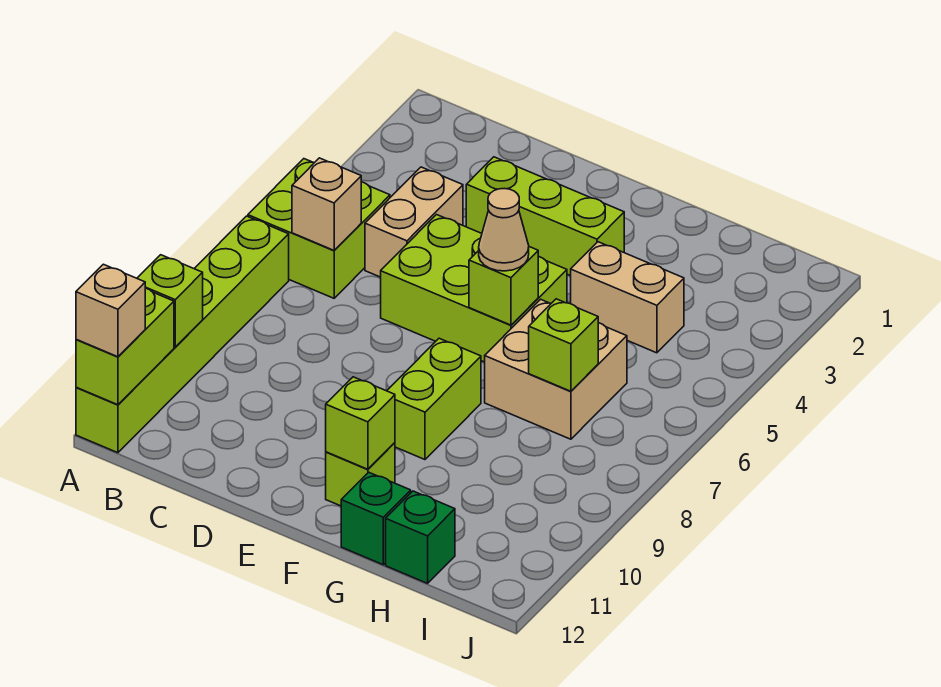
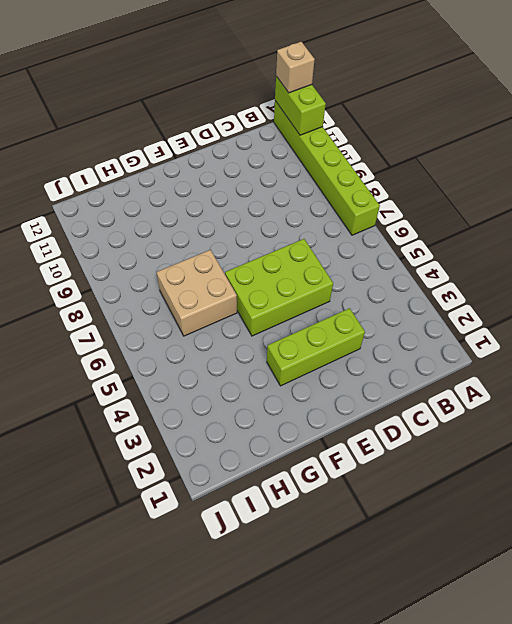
none -> lime brick A5:B6 level 1
none -> tan brick C4:C5 level 1
none -> lime brick F8:F9 level 1

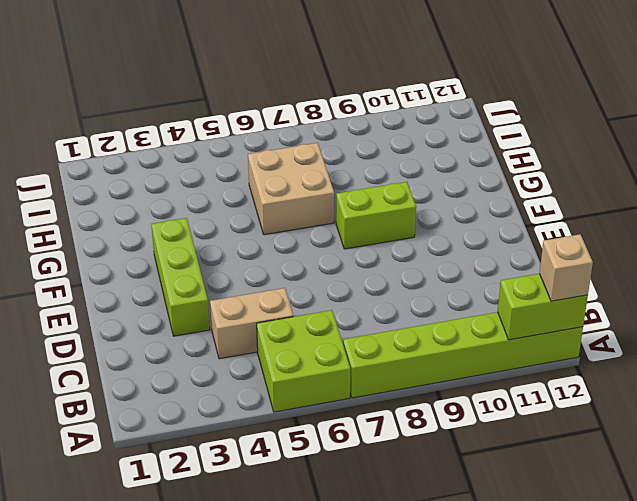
none -> lime brick D5:F6 level 1
none -> lime brick F11 level 1
none -> tan brick G4:H4 level 1

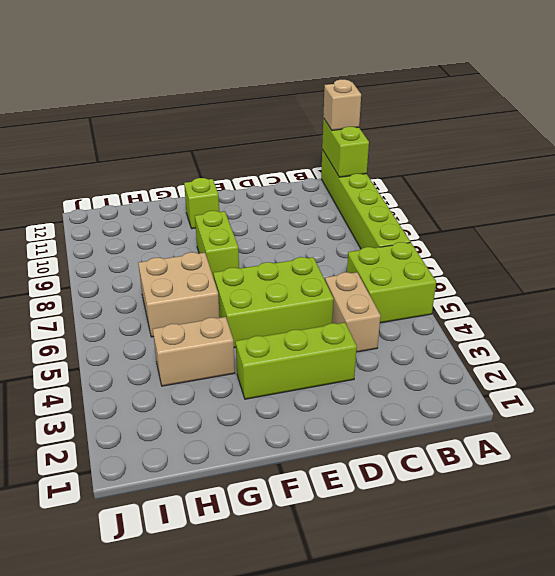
none -> green brick G12 level 1
none -> green brick H12 level 1
none -> lime brick A10 level 2

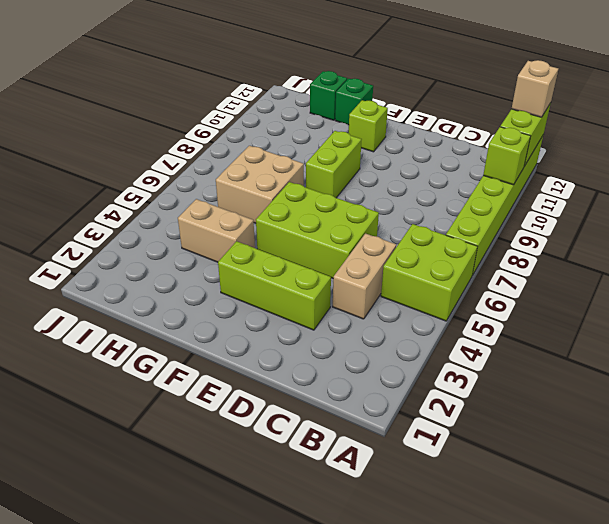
none -> tan brick B6 level 2
none -> lime brick F6 level 2
none -> lime brick F11 level 2

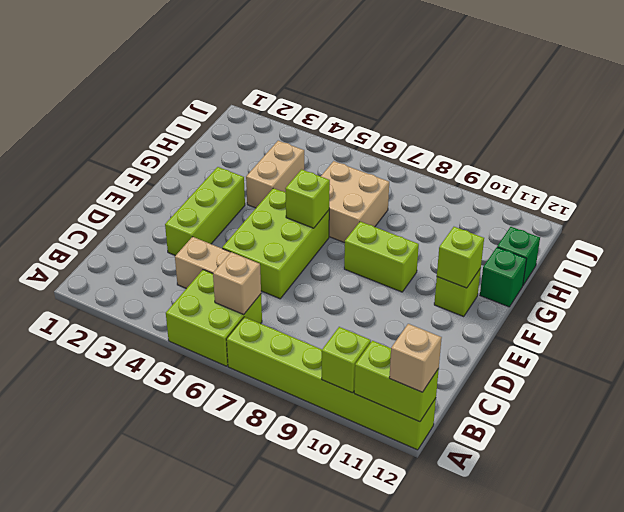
none -> lime brick H7 level 2
none -> tan cone F6 level 3

